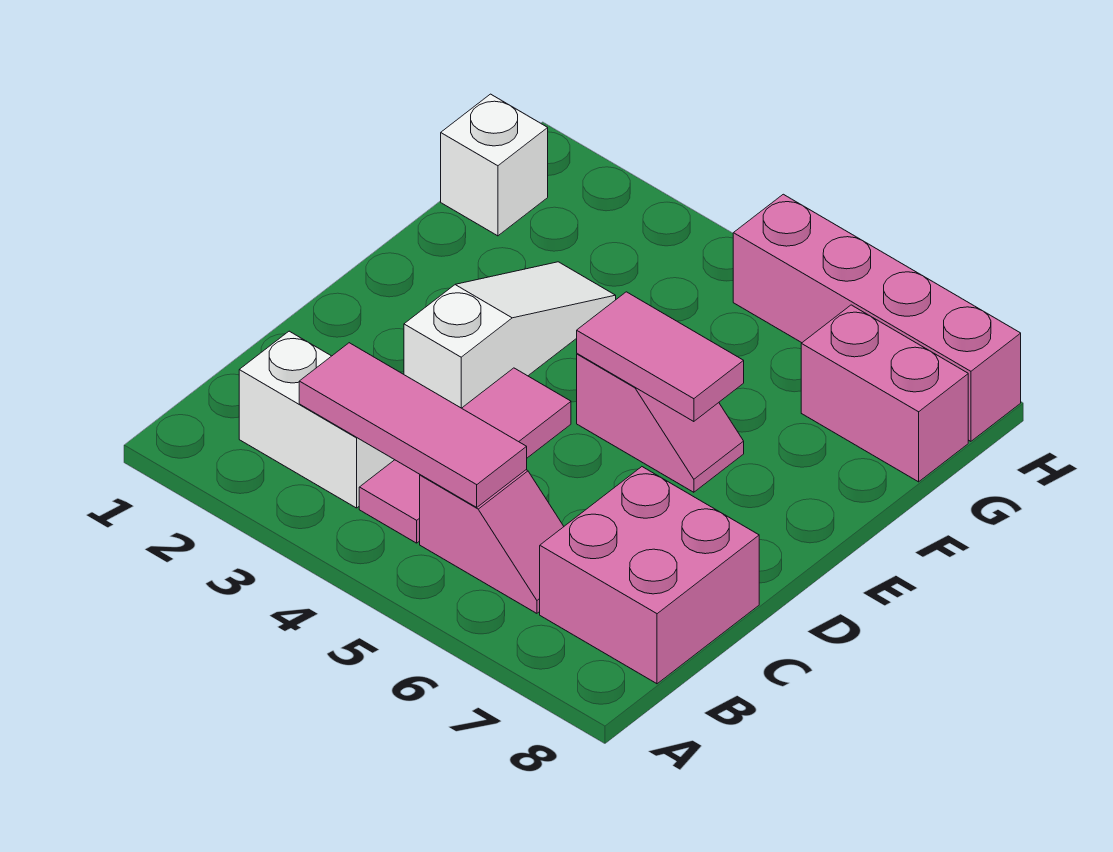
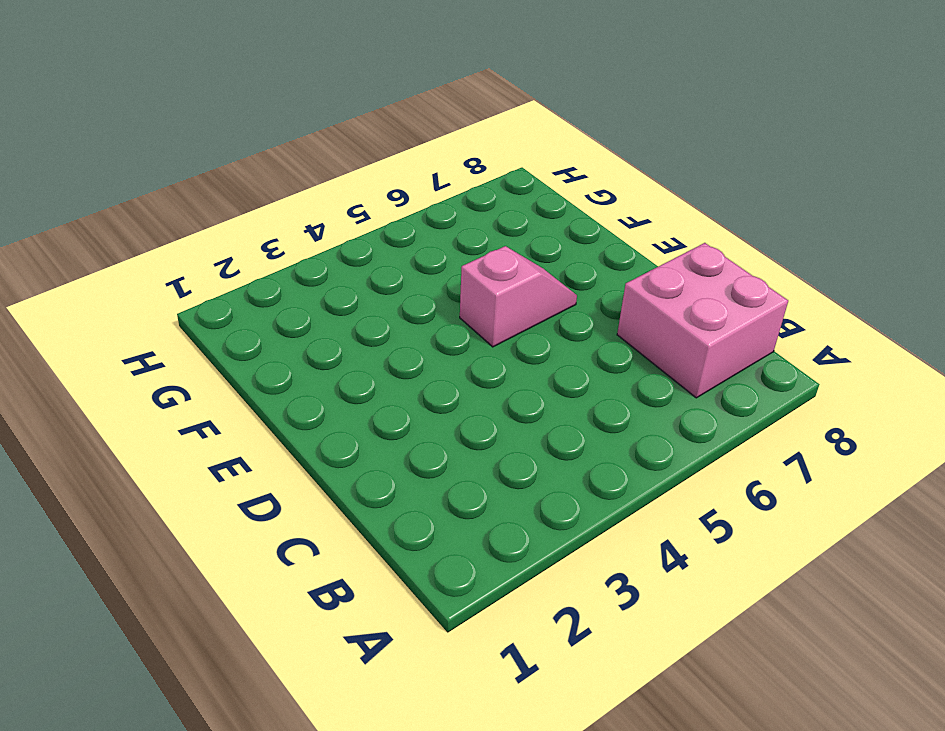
none -> white brick B2:B3 level 1
none -> pink tile B4:D4 level 1

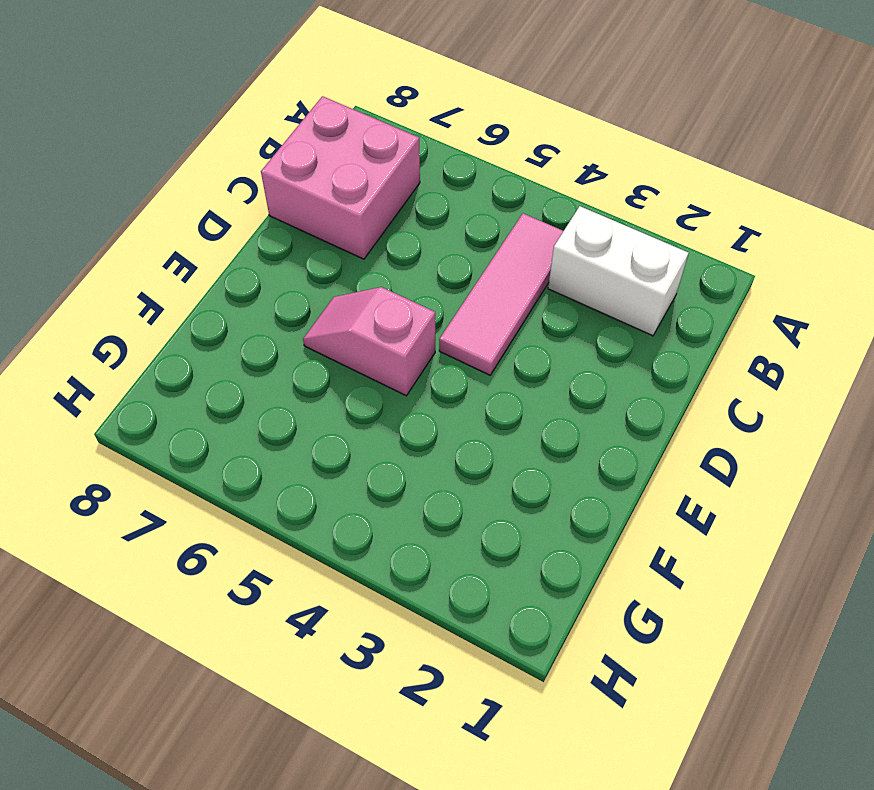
none -> pink slope B5:B6 level 1 top 5
none -> white slope D3:F3 level 1 top D

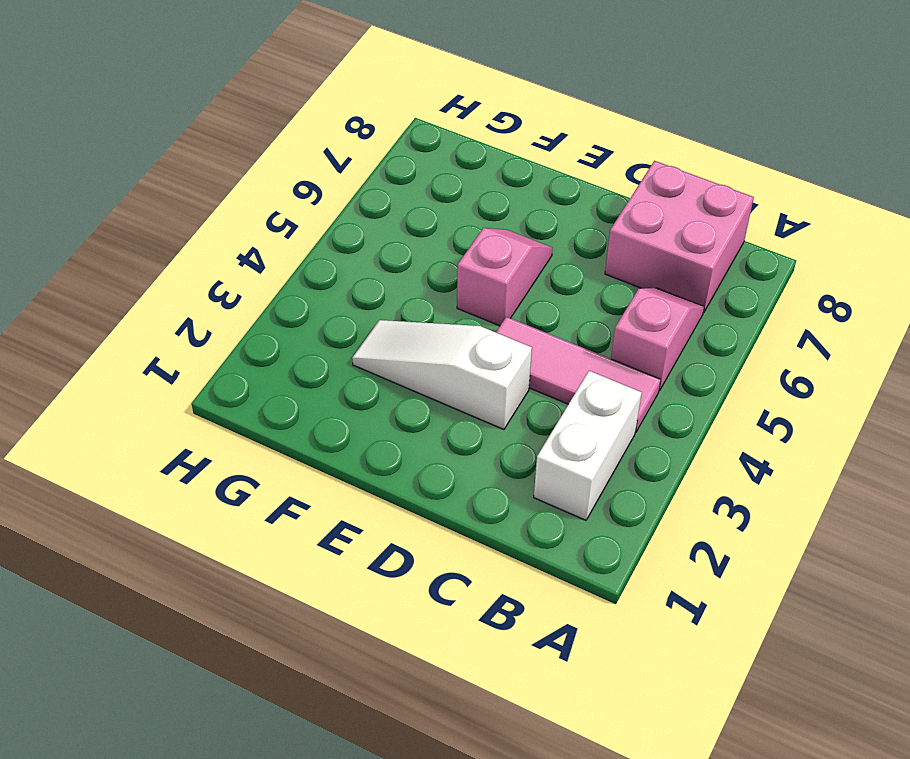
none -> white brick G1 level 1
none -> pink brick G7:G8 level 1

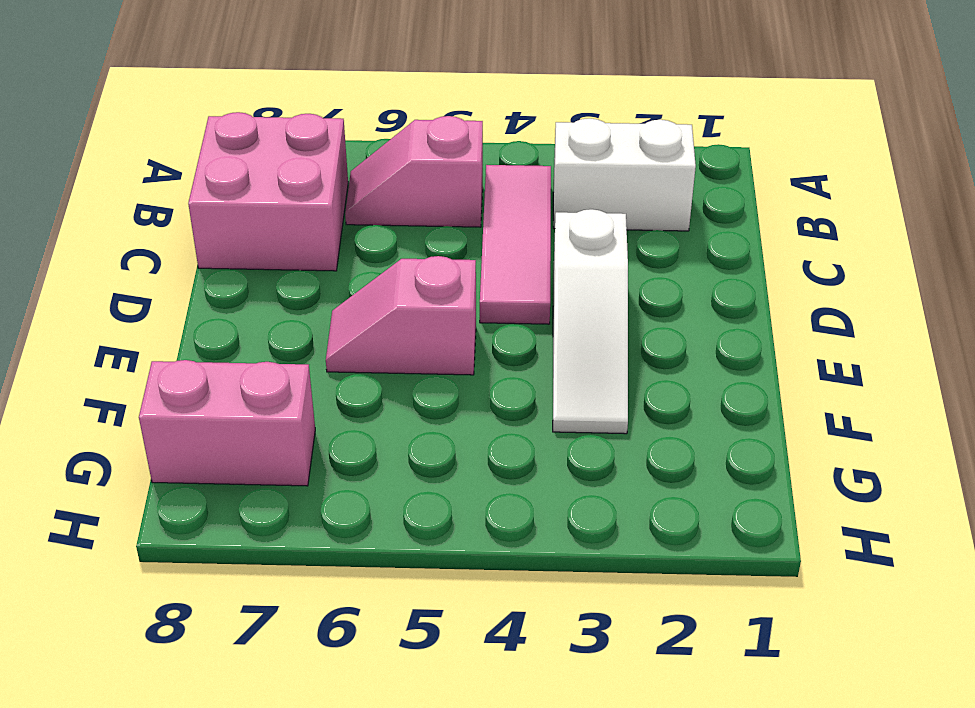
none -> white brick G1 level 1
none -> pink brick H5:H8 level 1

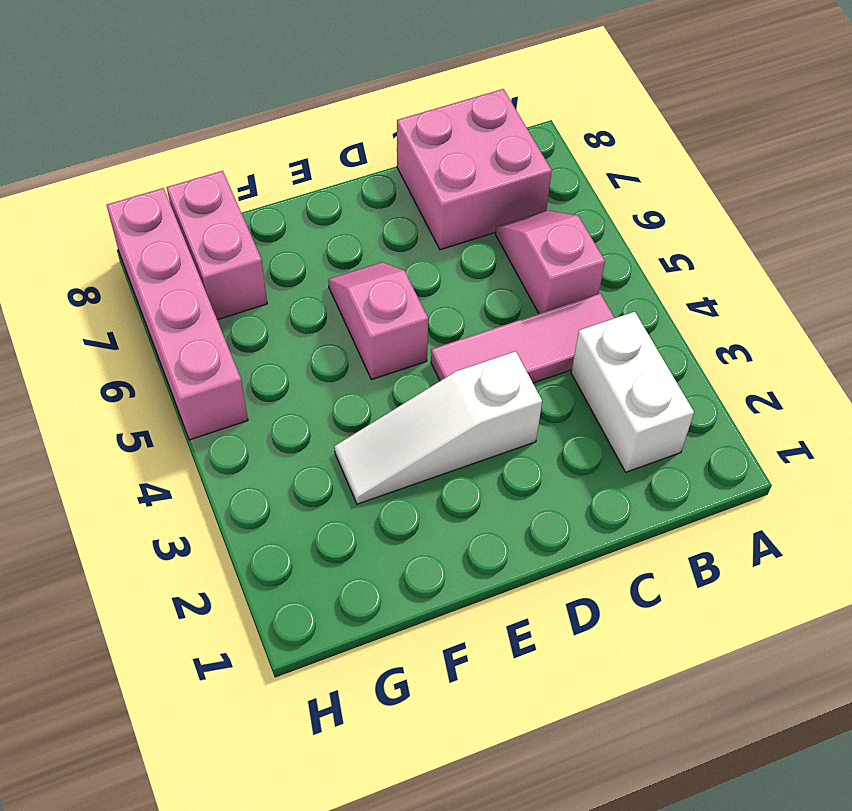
none -> white brick G1 level 1
none -> pink tile B3:B5 level 2

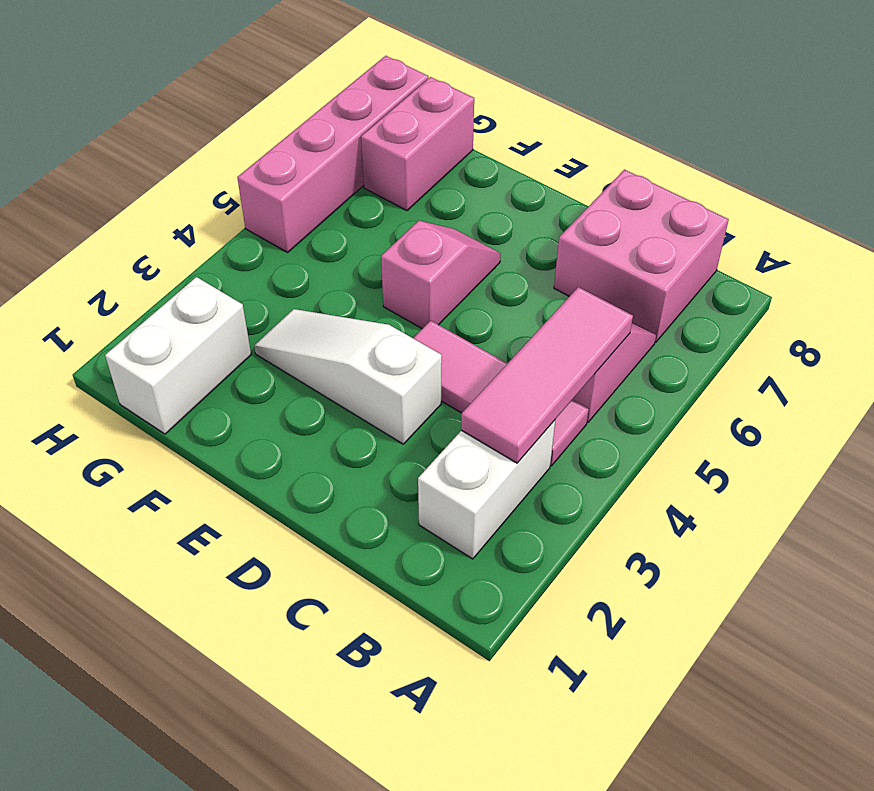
white brick G1:G2 level 1 -> white brick G1 level 1
none -> pink tile E5:E6 level 2

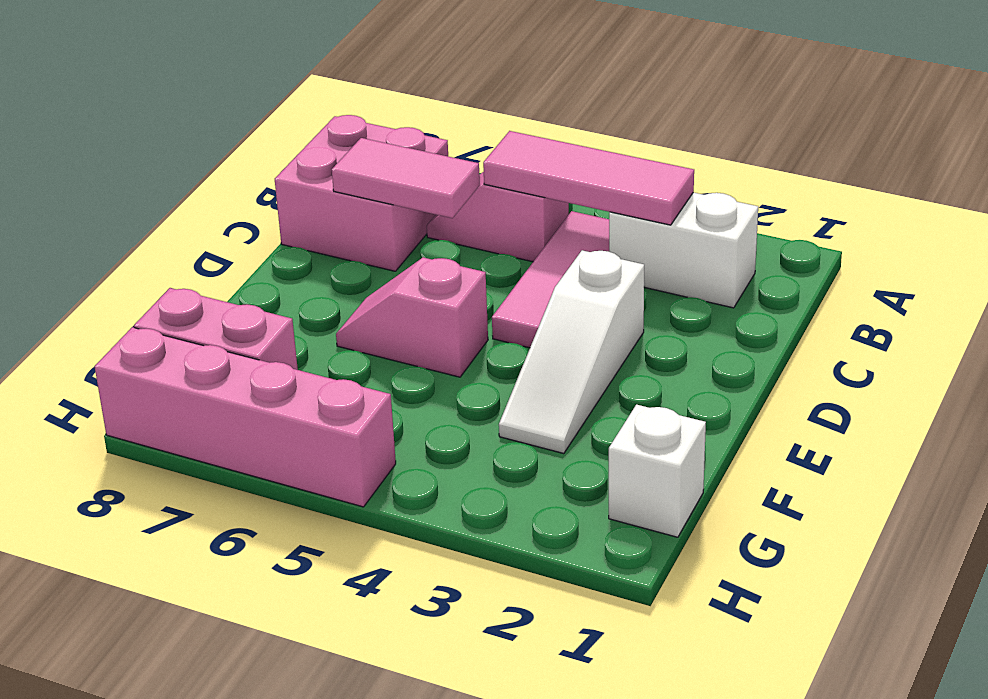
pink tile C6:C7 level 2 -> pink tile E5:E6 level 2

